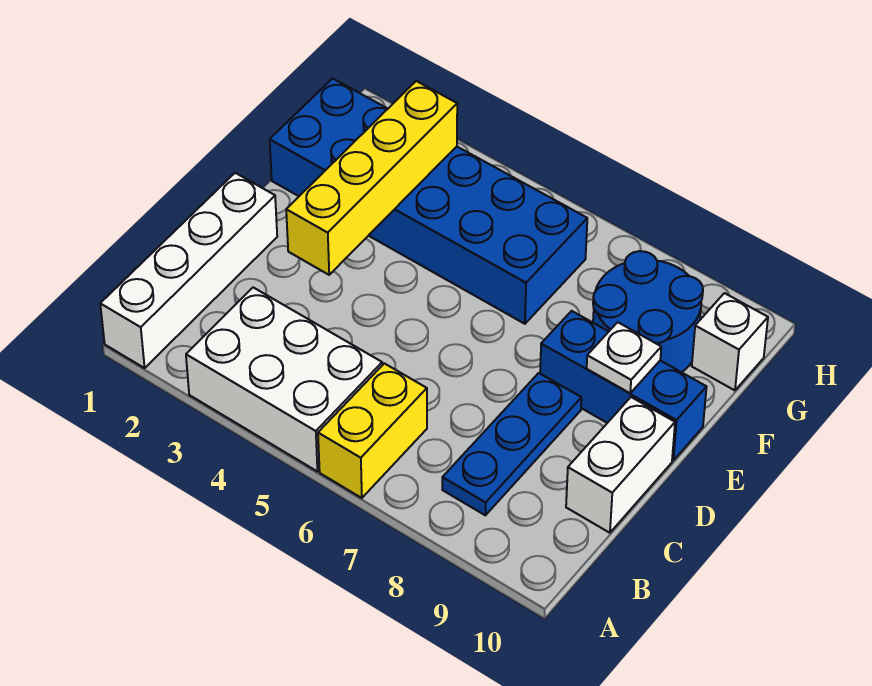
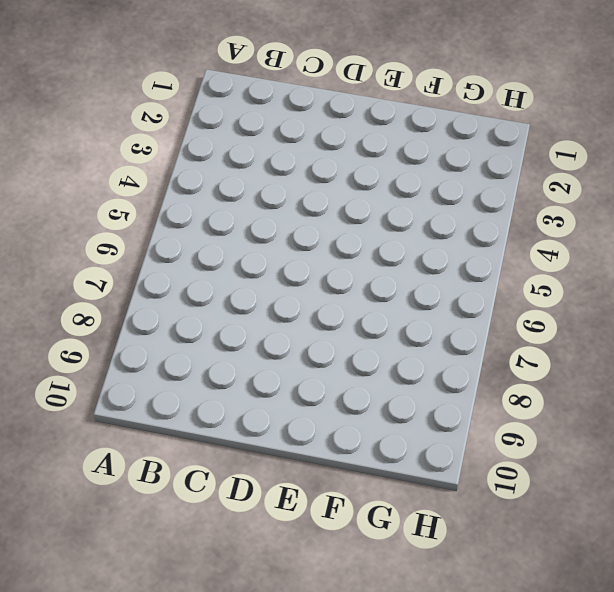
none -> white brick A1:D1 level 1
none -> white brick A3:B5 level 1

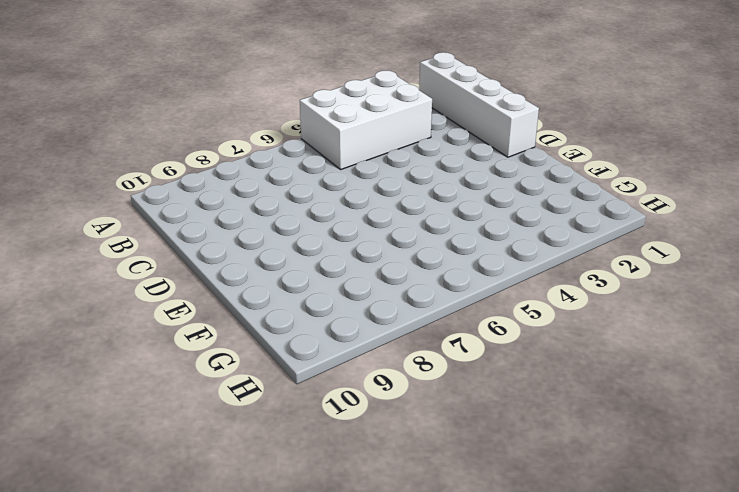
none -> yellow brick A6:B6 level 1
none -> blue plate B8:D8 level 1

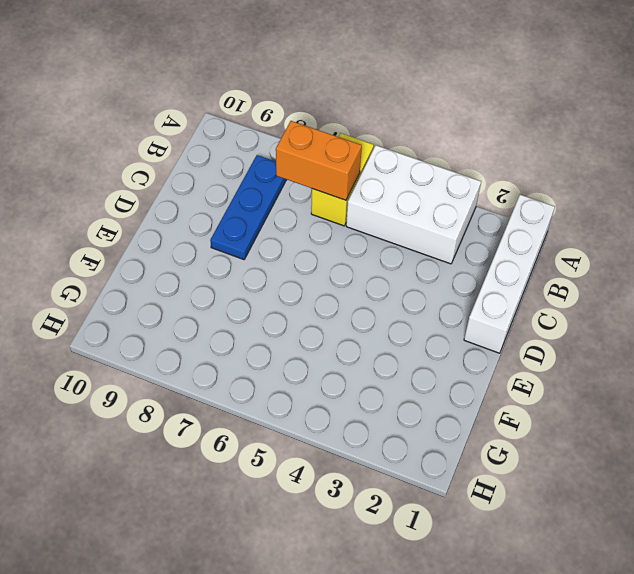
orange brick B6:B7 level 2 -> none
none -> white brick C10:D10 level 1
none -> blue brick E8:E10 level 1

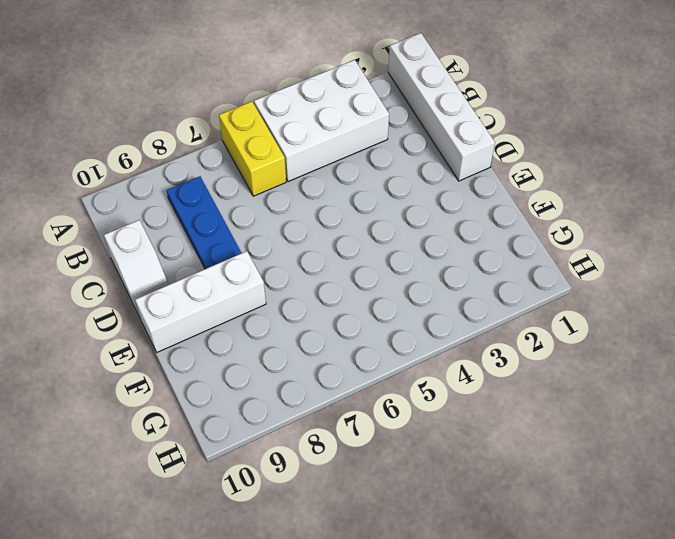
white slope C10:D10 level 1 top C -> white brick C10:D10 level 1
white brick E8:E10 level 1 -> blue brick E8:E10 level 1
none -> blue brick F1:G6 level 1
none -> blue round brick F8:G9 level 1

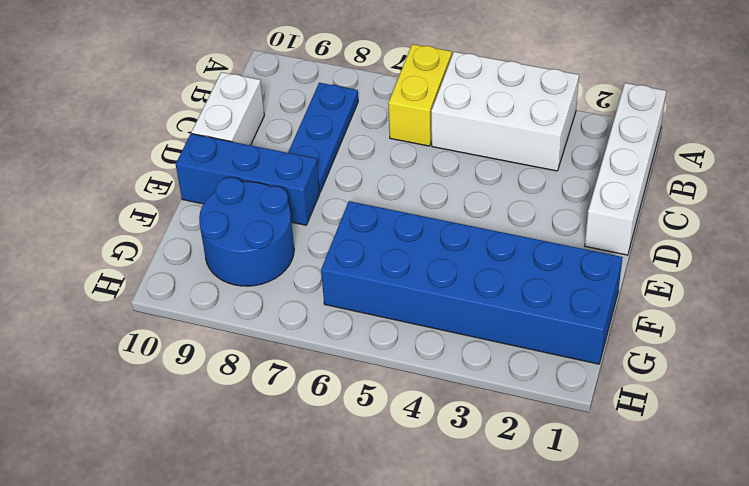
none -> white brick G10 level 1
none -> yellow brick D3:G3 level 2

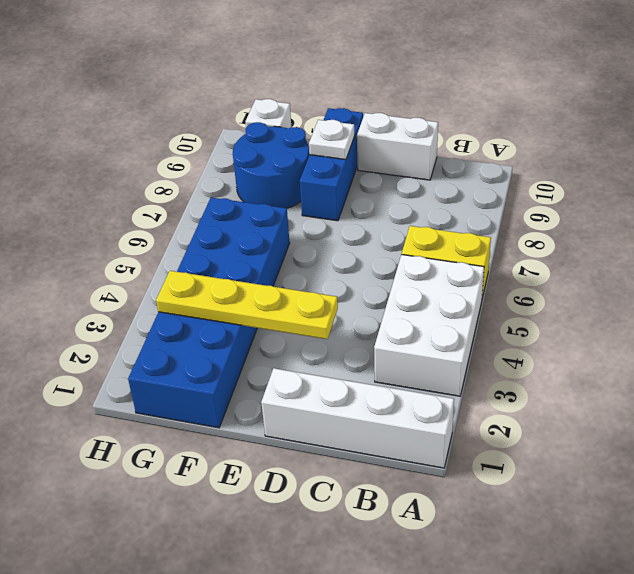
yellow plate D3:G3 level 2 -> yellow brick D3:G3 level 2
none -> blue plate B8:D8 level 1

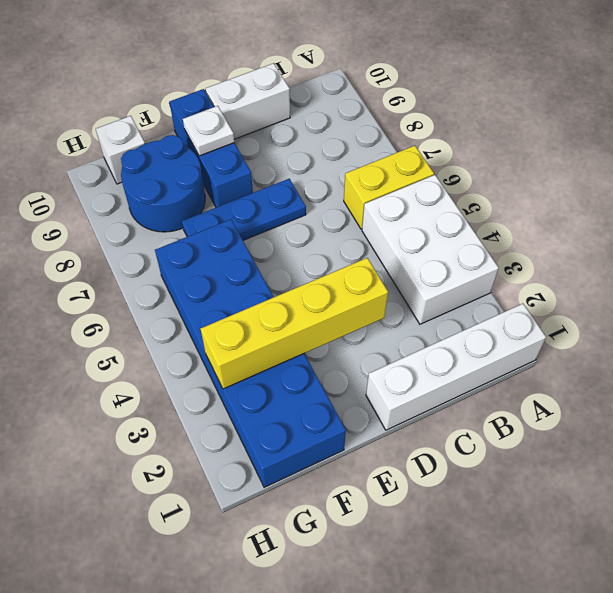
blue plate D7:F7 level 1 -> blue plate B8:D8 level 1

